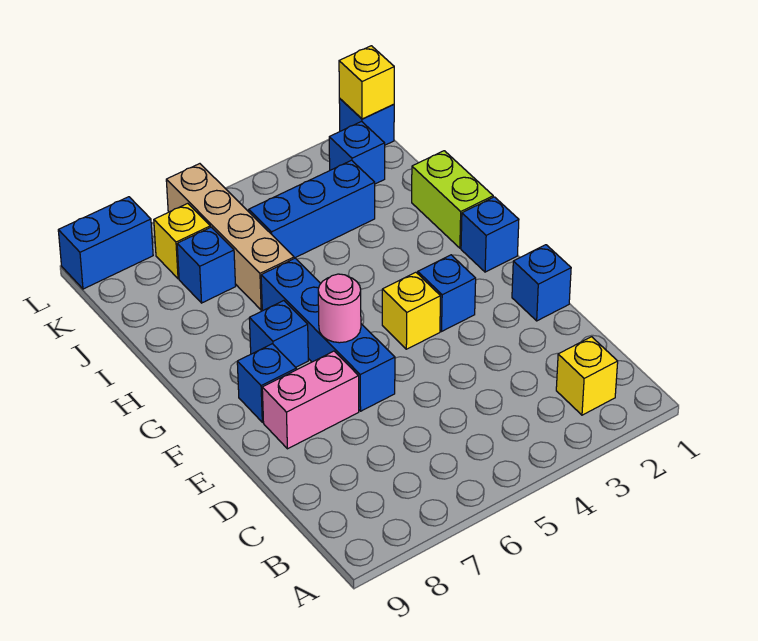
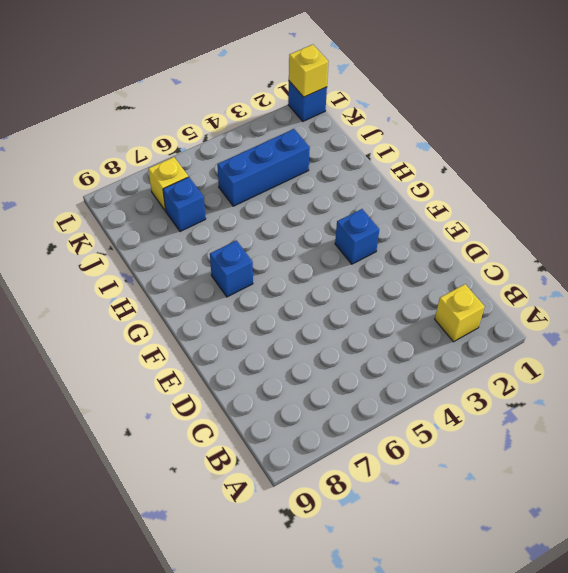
none -> blue brick E1 level 1
none -> blue brick E6:H6 level 1
none -> pink brick E7:E8 level 1

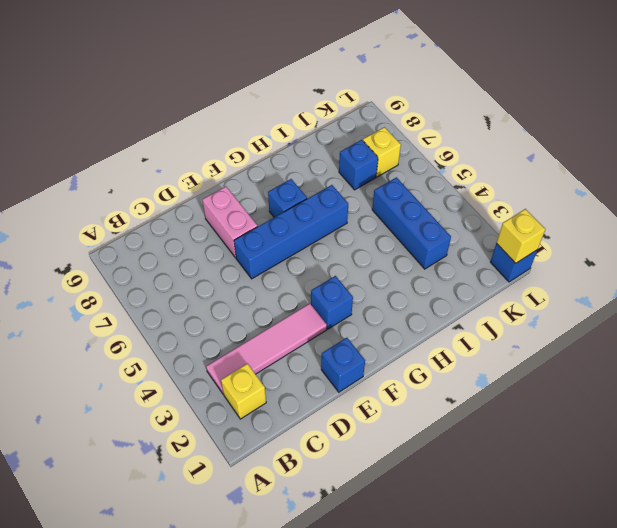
pink tile B3:E3 level 1 -> none
none -> yellow brick F4 level 1
none -> blue brick F8 level 1
none -> blue brick G1 level 1

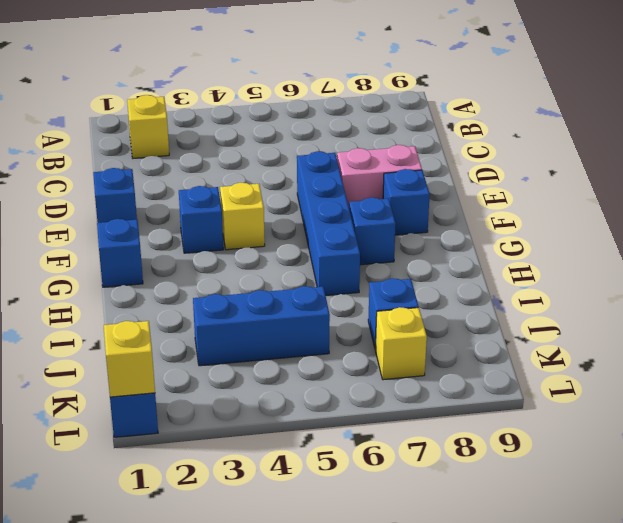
none -> lime brick H1:I1 level 1
none -> tan brick I6:L6 level 1
none -> blue brick K2 level 1

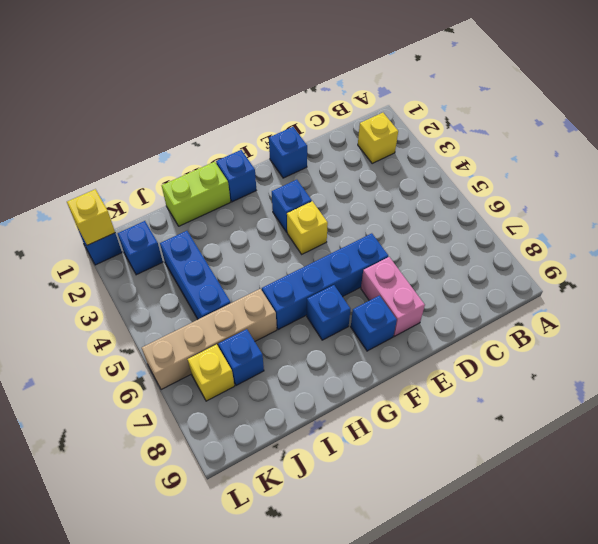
none -> blue brick L8:L9 level 1
none -> pink round brick F6 level 2

